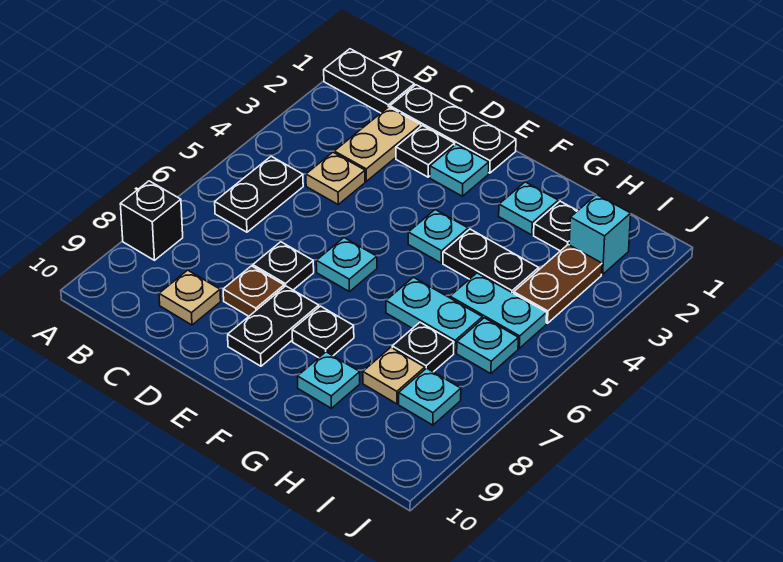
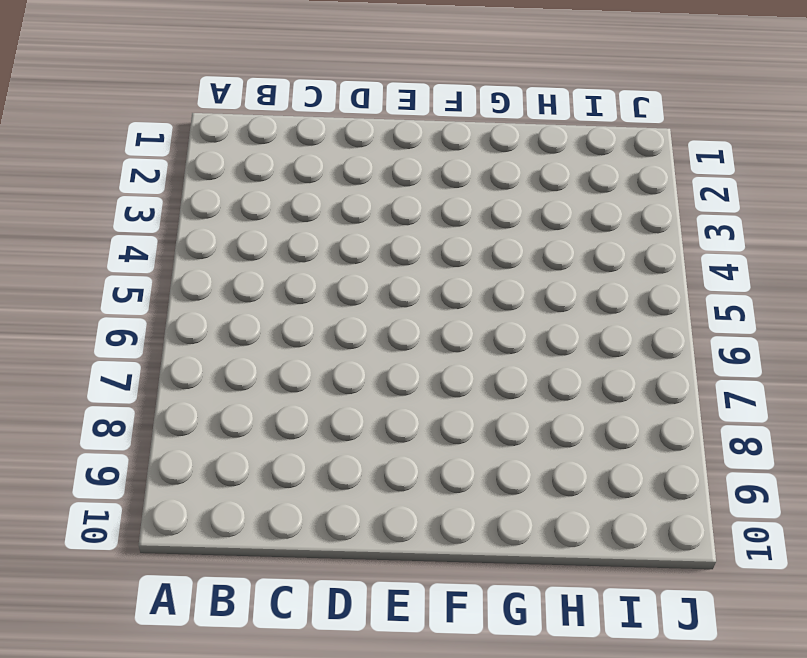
none -> black plate A1:B1 level 1
none -> black brick A8 level 1
none -> black plate B5:B6 level 1

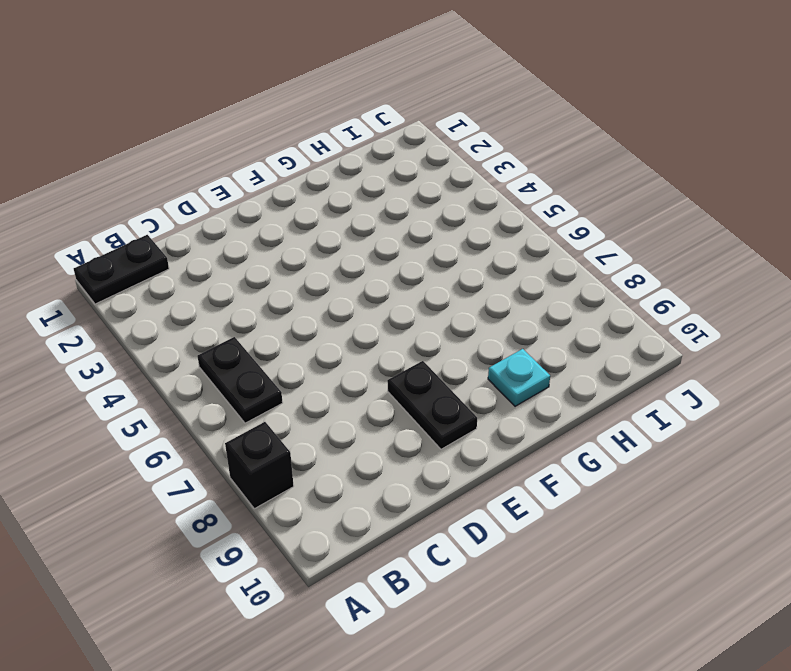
none -> black plate C1:E1 level 1
none -> tan plate C2:C3 level 1
none -> tan plate C4 level 1

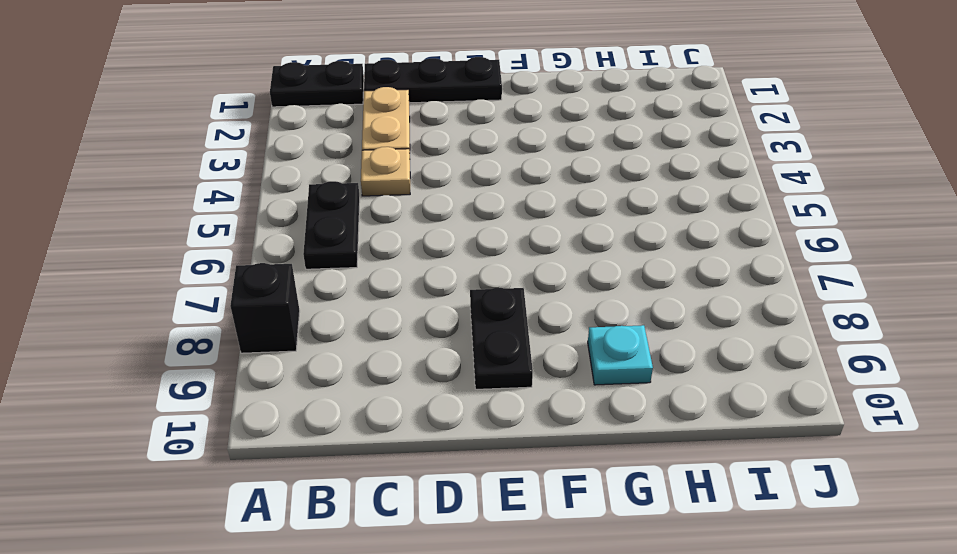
none -> tan plate C9 level 1
none -> black plate D2 level 1
none -> black plate D7 level 1

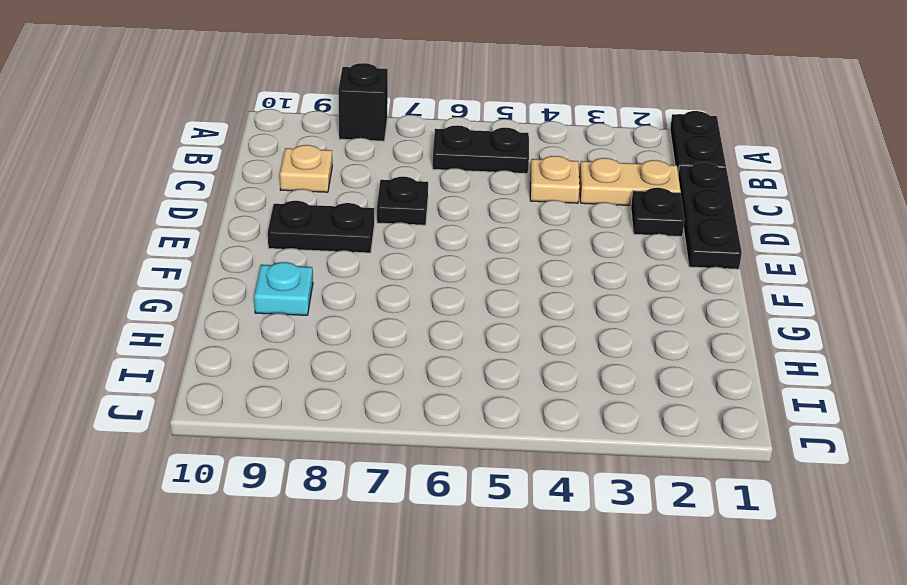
none -> brown plate D8 level 1
none -> cyan plate E2 level 1
none -> cyan plate E6 level 1

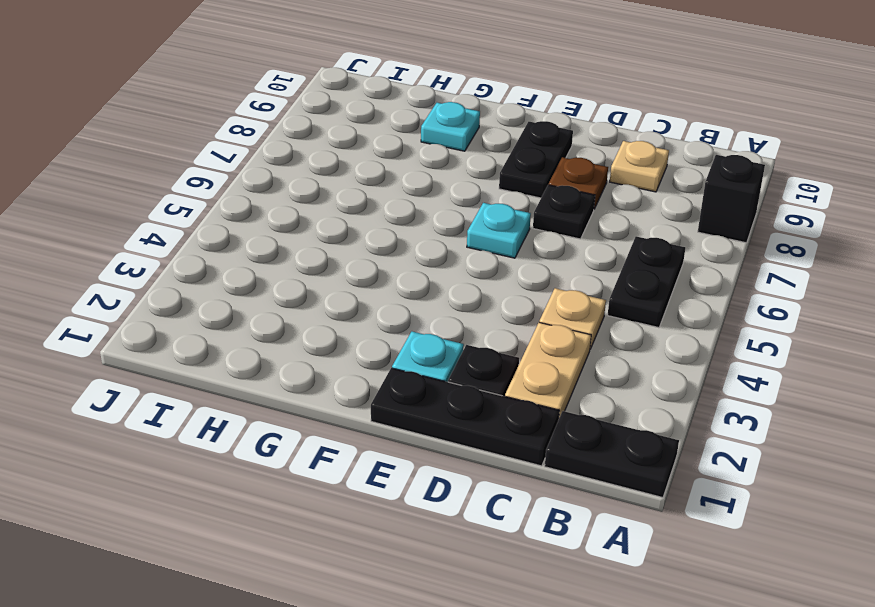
none -> cyan plate F4 level 1
none -> black plate F8 level 1
none -> cyan plate G2 level 1

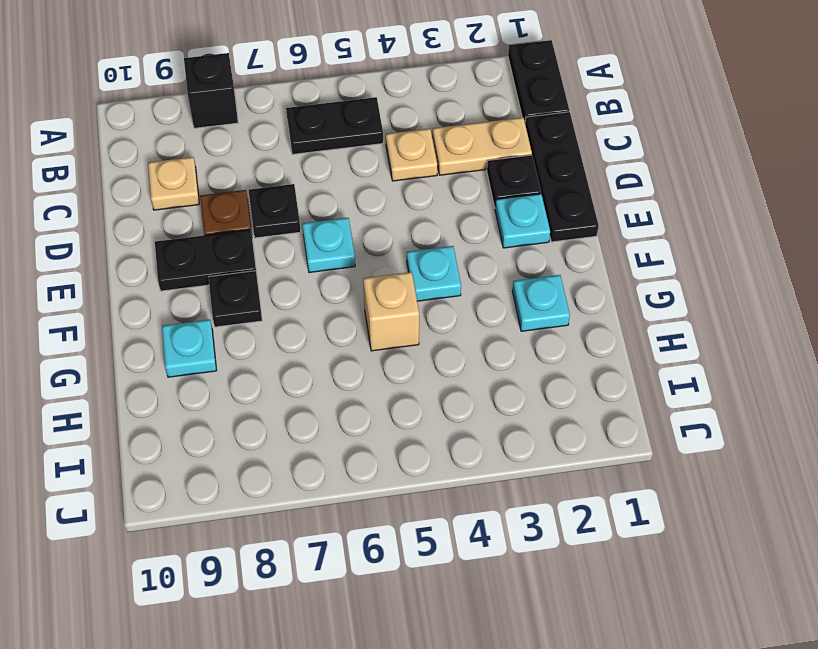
tan brick G5 level 1 -> none
none -> black plate G4:H4 level 1
none -> cyan plate G6:H6 level 1
none -> black plate H2 level 1

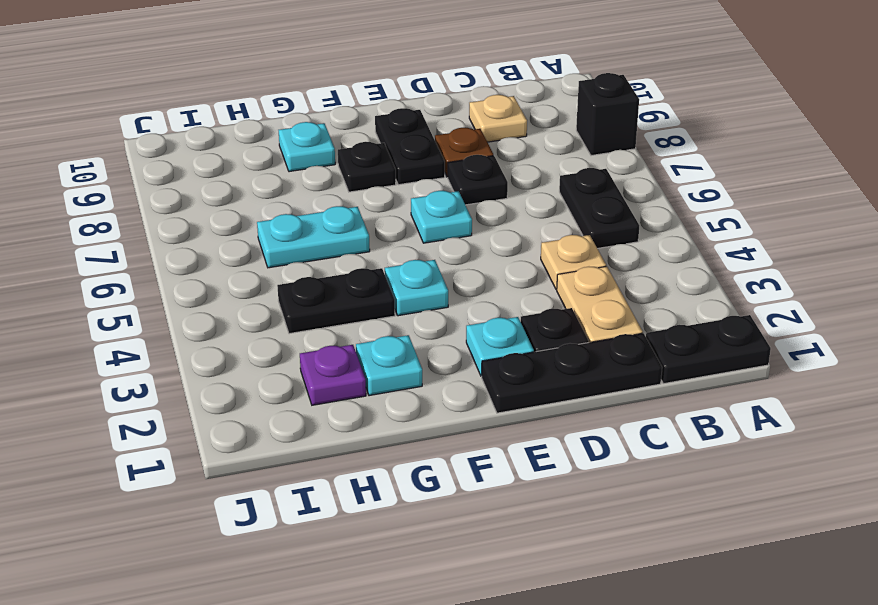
purple plate H2 level 1 -> black plate H2 level 1
none -> cyan plate H5:I5 level 1
none -> black plate H7 level 1
none -> tan plate H8 level 1

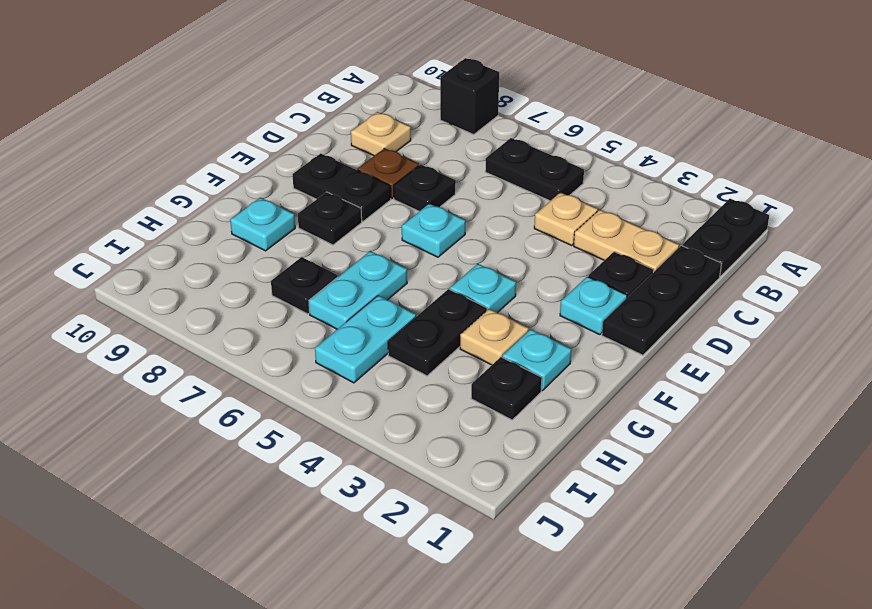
tan plate G3 level 1 -> tan plate H8 level 1
none -> cyan brick I2 level 1
none -> brown plate I3:I4 level 1
none -> cyan plate I6 level 1

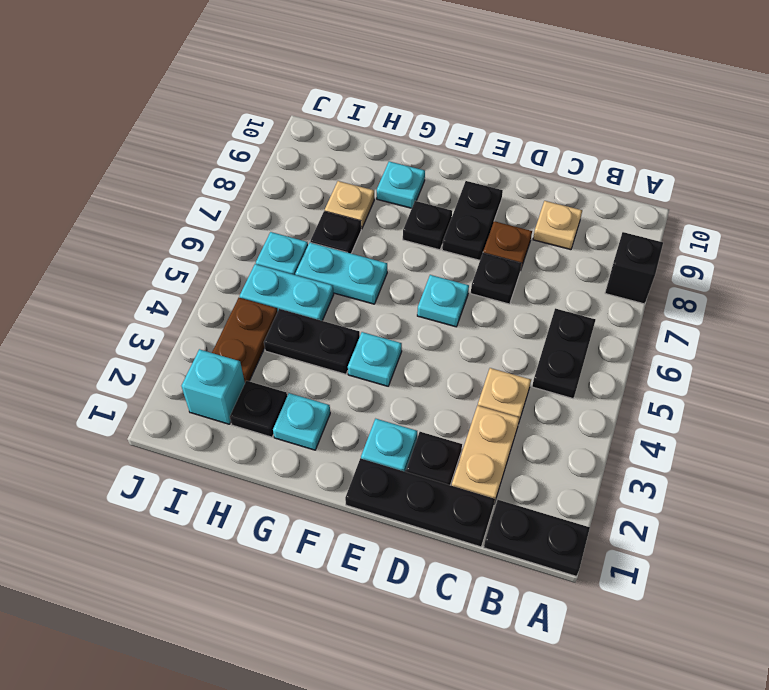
none -> cyan plate I8 level 1

